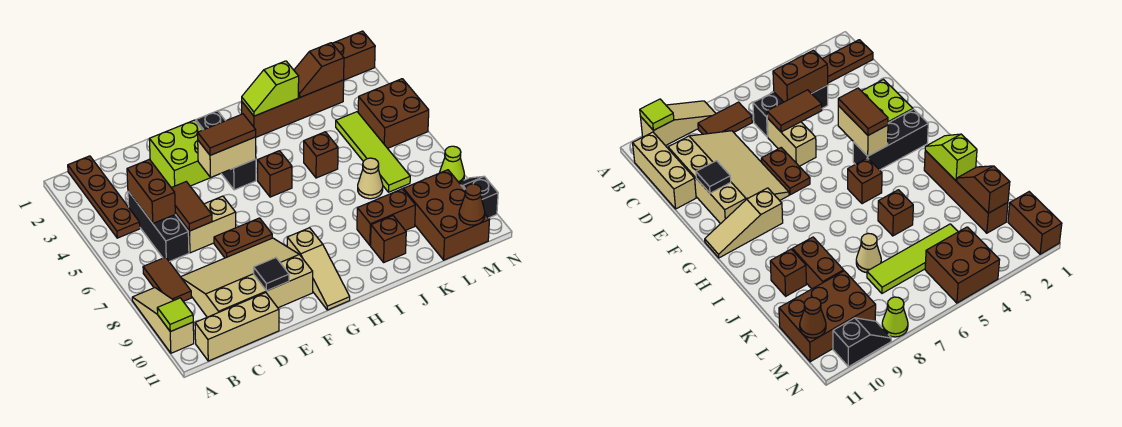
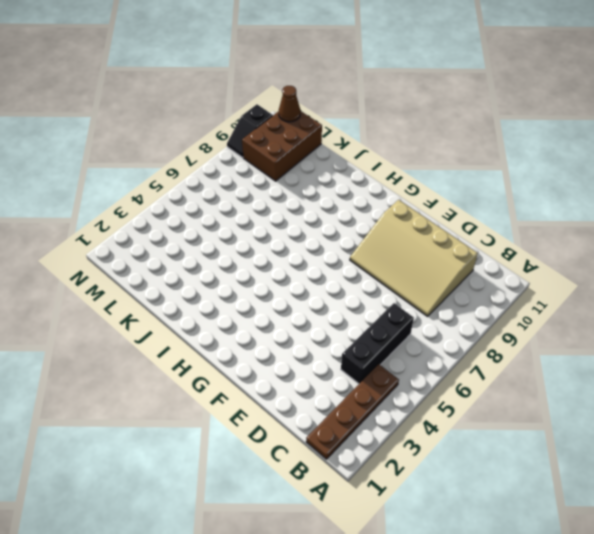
none -> tan slope A8:A10 level 1 top 10
none -> brown tile B7:B8 level 1
none -> tan brick B11:D11 level 1
none -> tan brick D6:E6 level 1

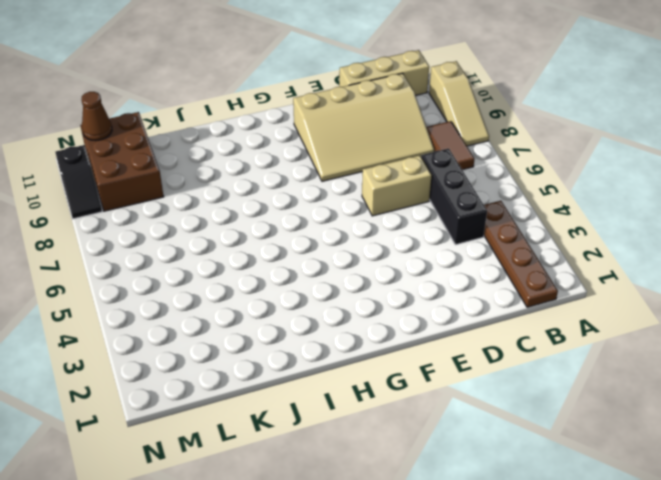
none -> lime brick E2:F3 level 1
none -> brown plate E7:F7 level 1
none -> black brick G2:G4 level 1
none -> tan slope G9:G11 level 1 top 9

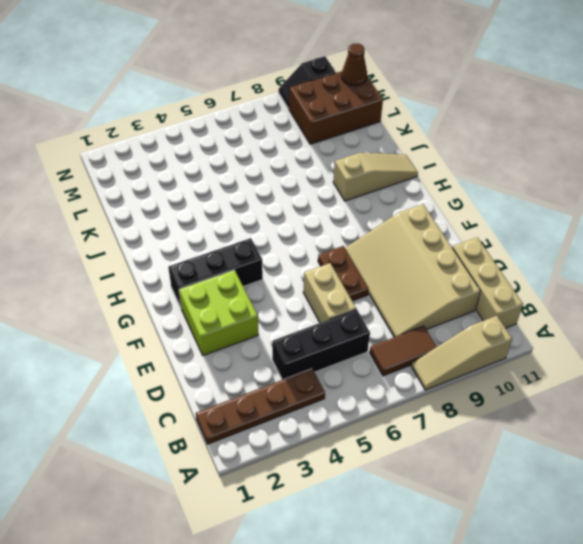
tan slope I9:I11 level 1 top 9 -> tan slope G9:G11 level 1 top 9
none -> brown brick H5 level 1
none -> brown brick I2:L2 level 1
none -> brown brick J5 level 1
none -> brown brick J9:K9 level 1

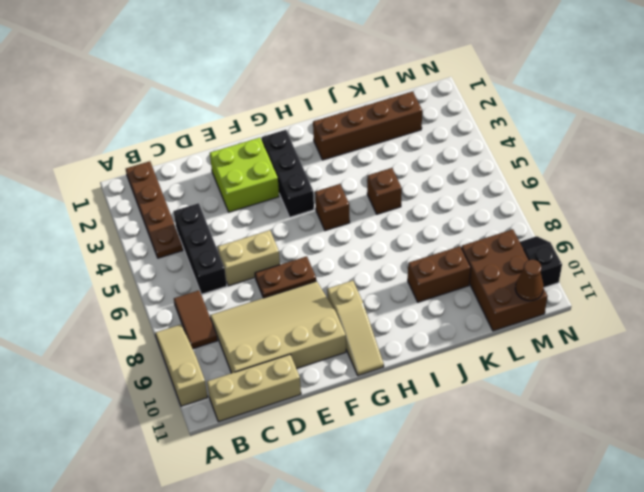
none -> brown brick J10 level 1
none -> tan cone K7 level 1
none -> lime tile L4:L7 level 1
none -> brown brick M1:N1 level 1

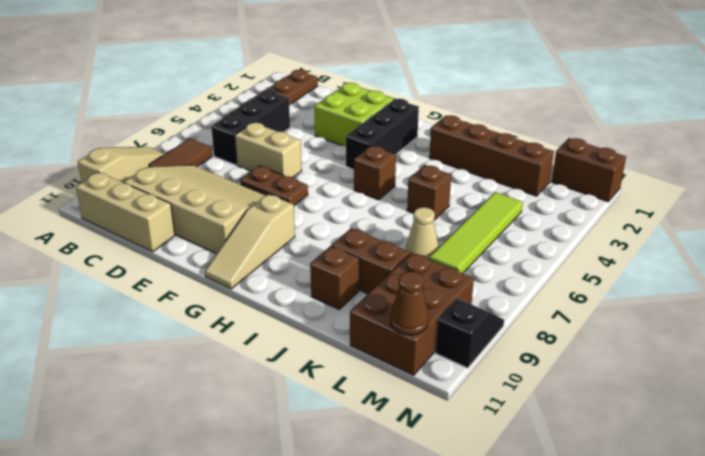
none -> brown brick M4:N5 level 1
none -> lime cone N8 level 1
none -> lime tile A10 level 2
none -> brown brick C4:C5 level 2

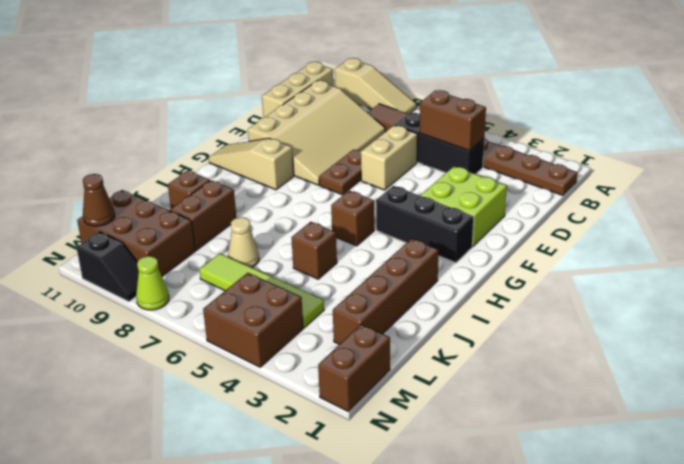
none -> lime tile A10 level 2
none -> brown tile D5:D6 level 2
none -> black tile E10 level 2
none -> tan brick F4:G4 level 2

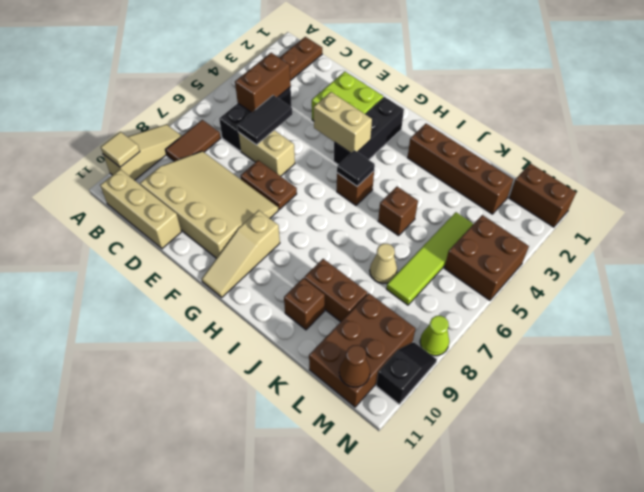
tan tile A10 level 2 -> lime tile A10 level 2
black tile D5:D6 level 2 -> brown tile D5:D6 level 2
black tile H5 level 2 -> black tile E10 level 2
none -> lime slope I2:J2 level 2 top J
none -> brown slope K2:L2 level 2 top L
none -> brown tile F4:G4 level 3

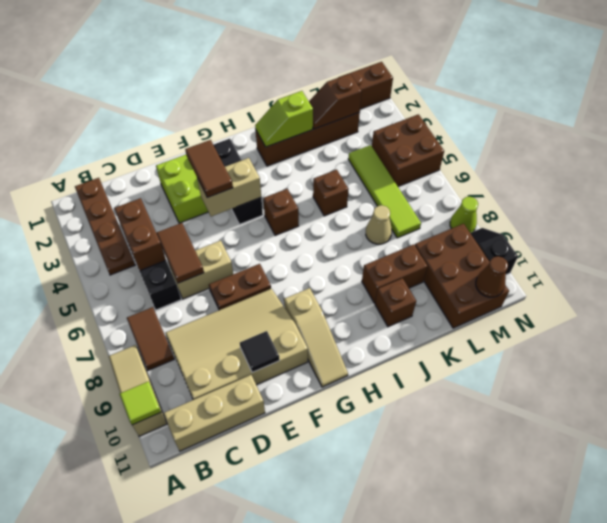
brown tile F3:F4 level 3 -> brown tile F4:G4 level 3

